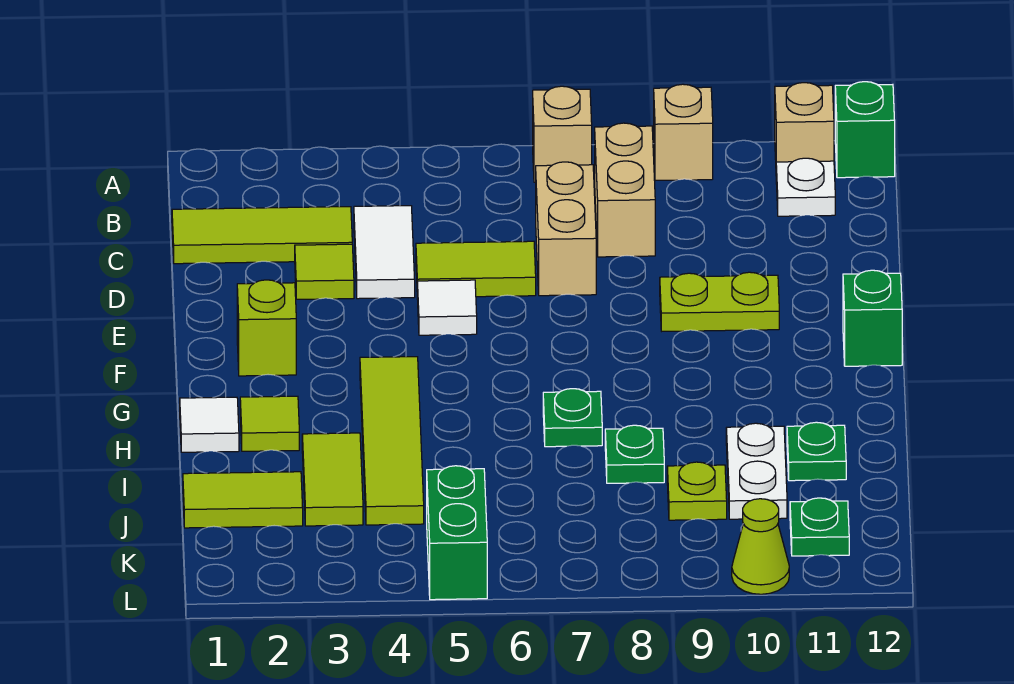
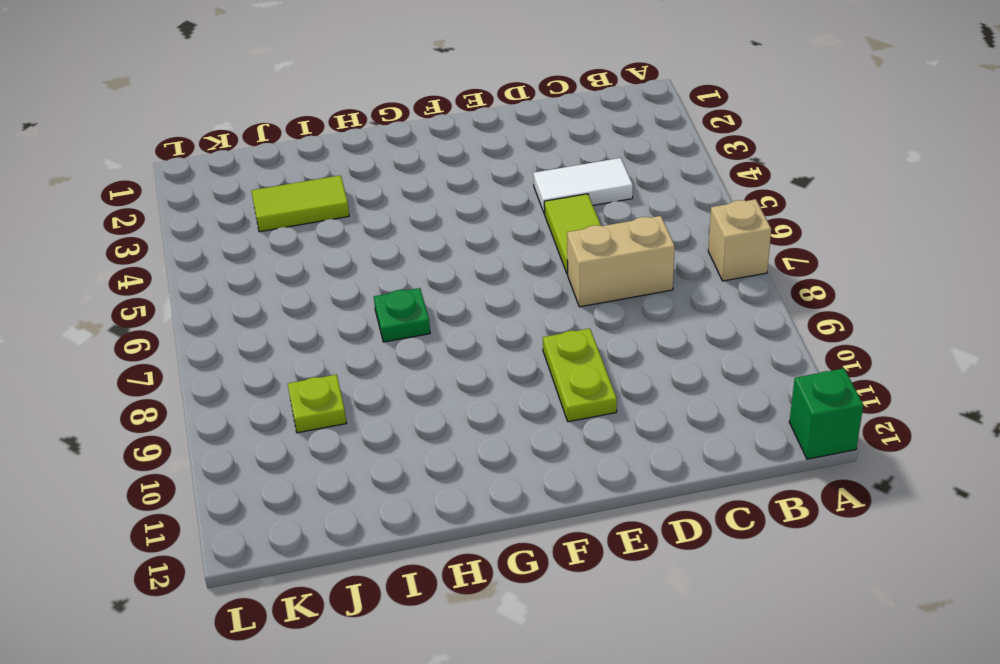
none -> tan brick A9 level 1
none -> tan brick A11 level 1
none -> tan brick B8:C8 level 1

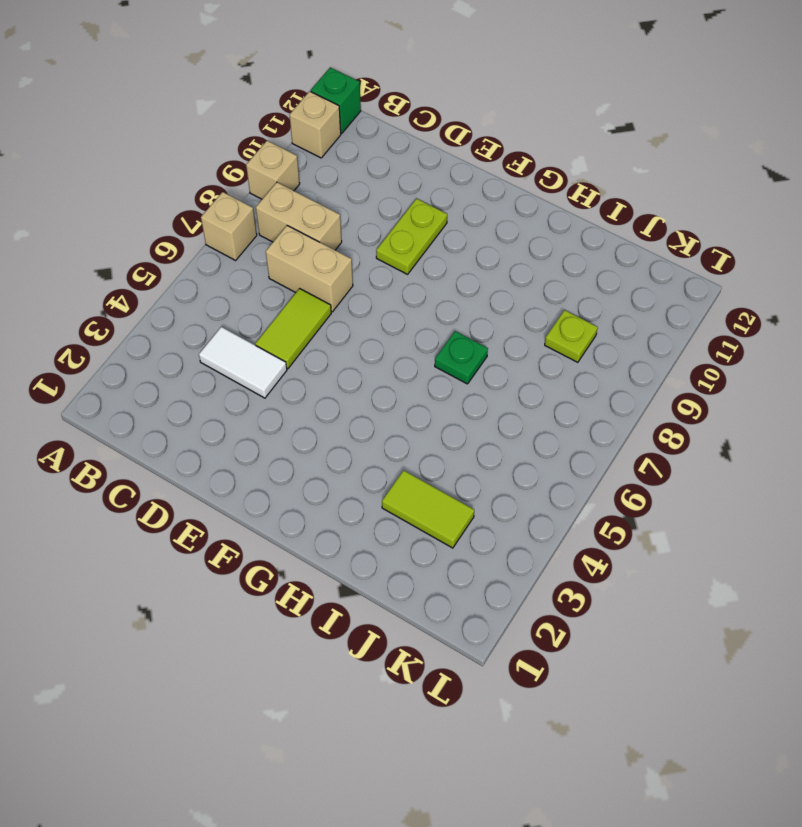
none -> white plate B11 level 1
none -> lime tile C1:C3 level 1
none -> lime tile D3 level 1

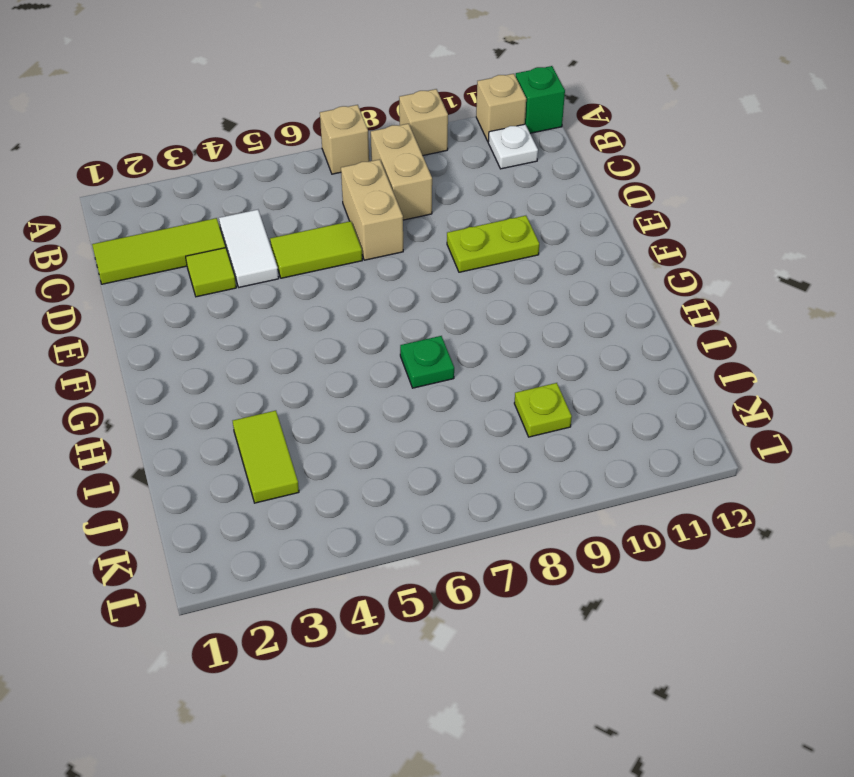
none -> white tile E5 level 1
none -> lime brick F2 level 1
none -> green brick F12 level 1

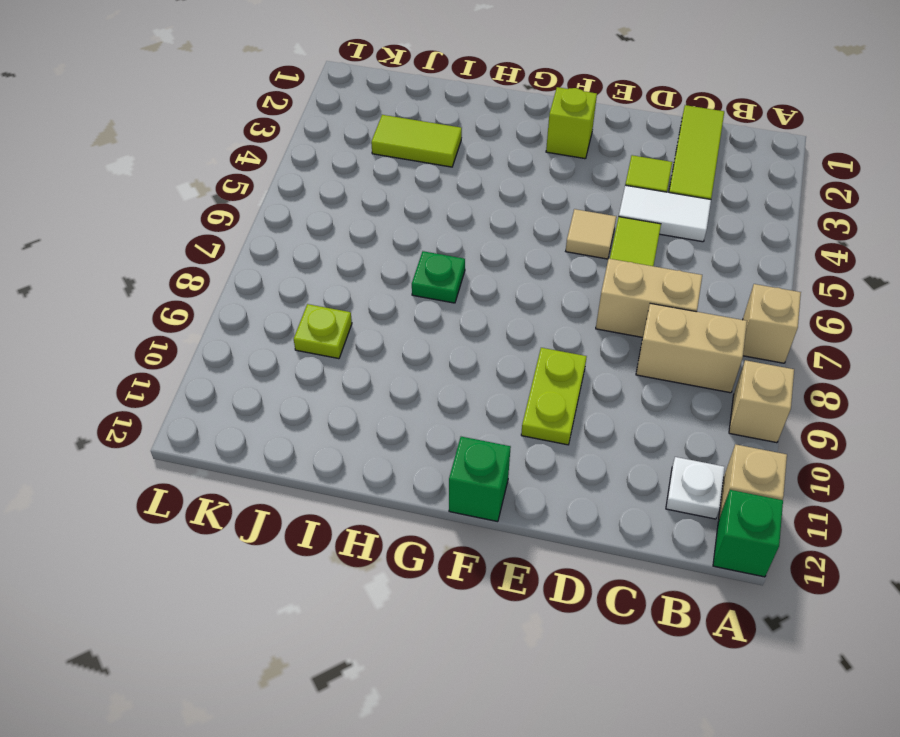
tan tile E5 level 1 -> white tile E5 level 1
none -> lime tile G4:J4 level 1
none -> white tile H1 level 1
none -> lime tile H2 level 1

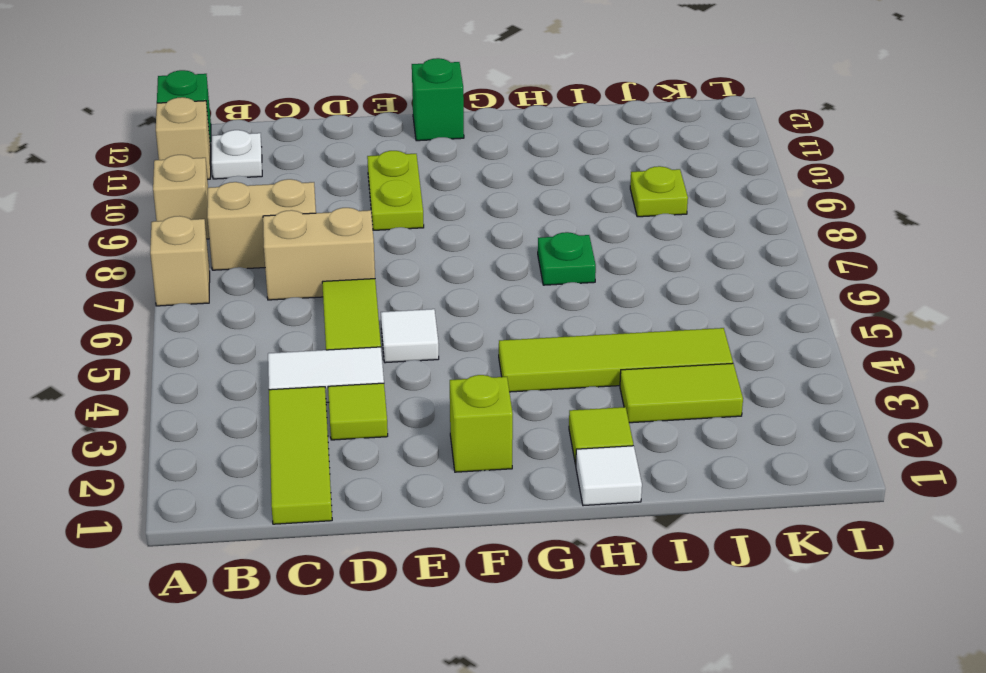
none -> green plate I8 level 1
none -> white plate I10:J10 level 1
none -> green plate I11 level 1

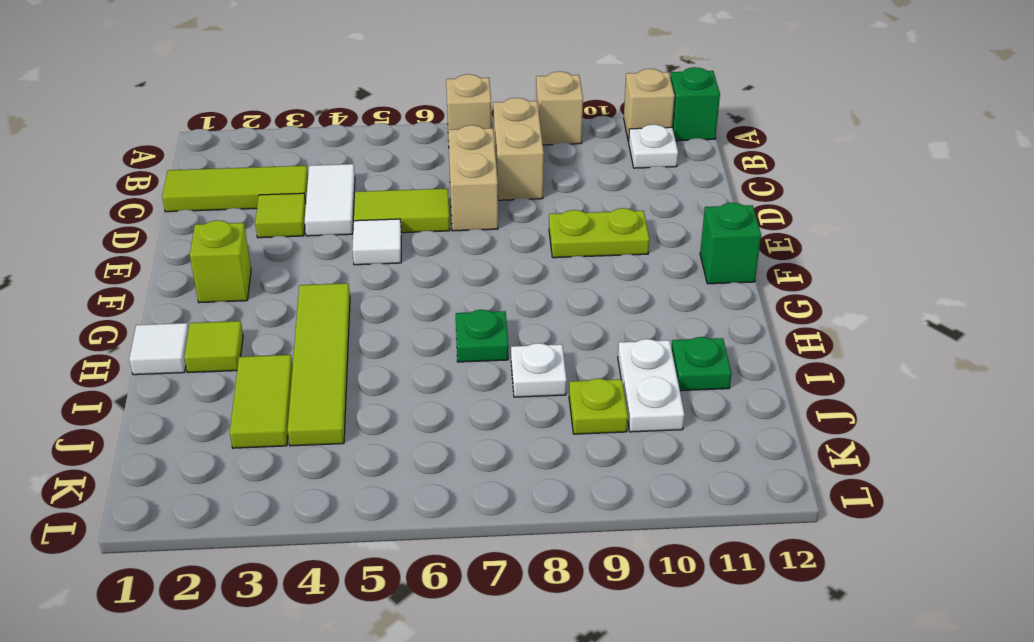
white plate I8 level 1 -> green plate I8 level 1
none -> lime tile J1:J2 level 1
none -> green brick K5:L5 level 1
none -> green plate K11 level 1

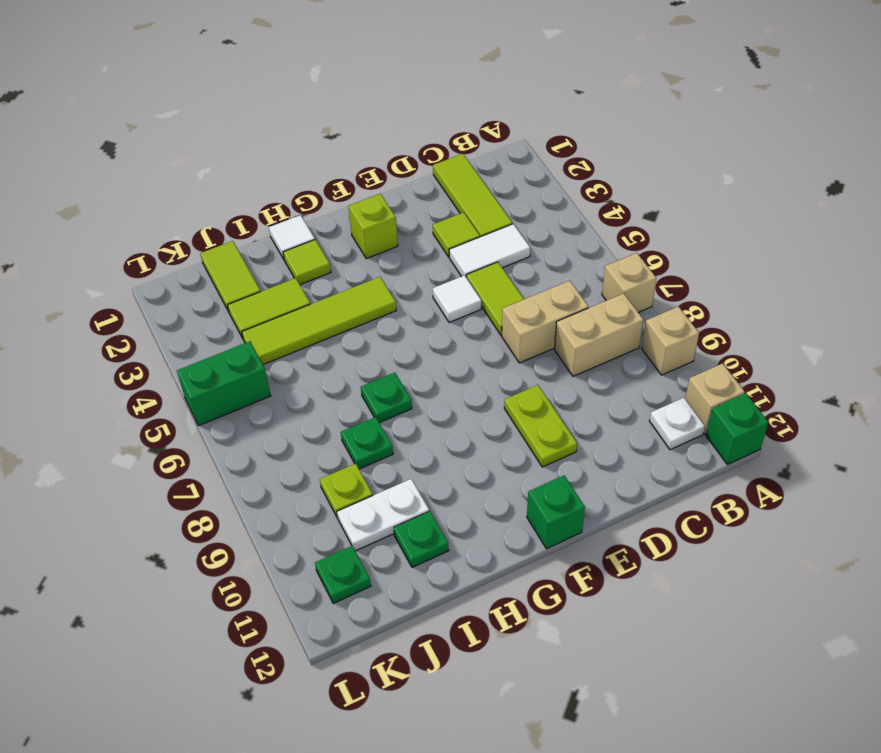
none -> lime cone L10 level 1

